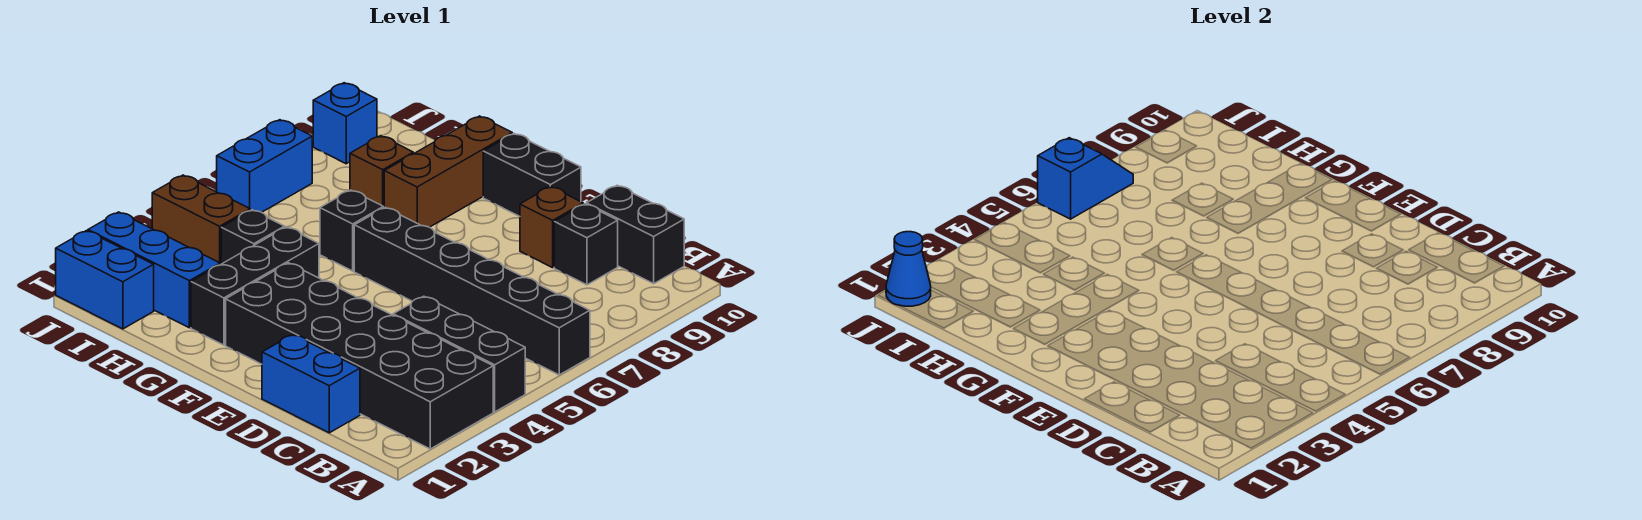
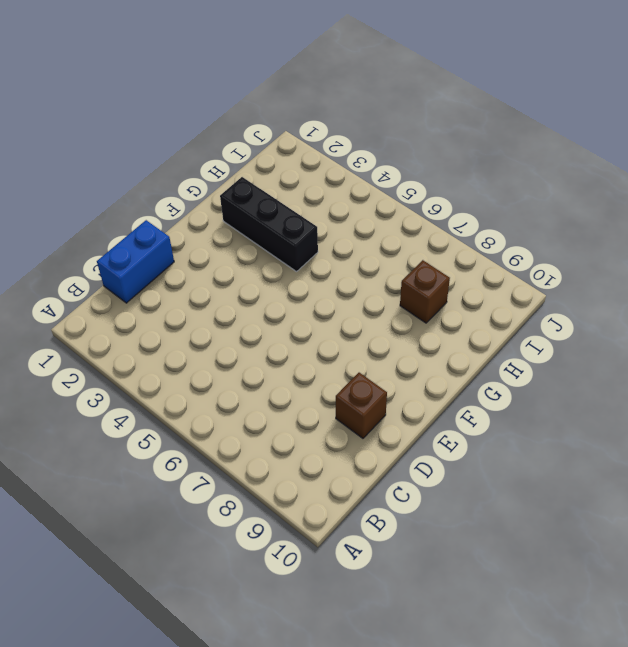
none -> black brick A2:F3 level 1
none -> black brick A4:C4 level 1
none -> black brick A6:F6 level 1

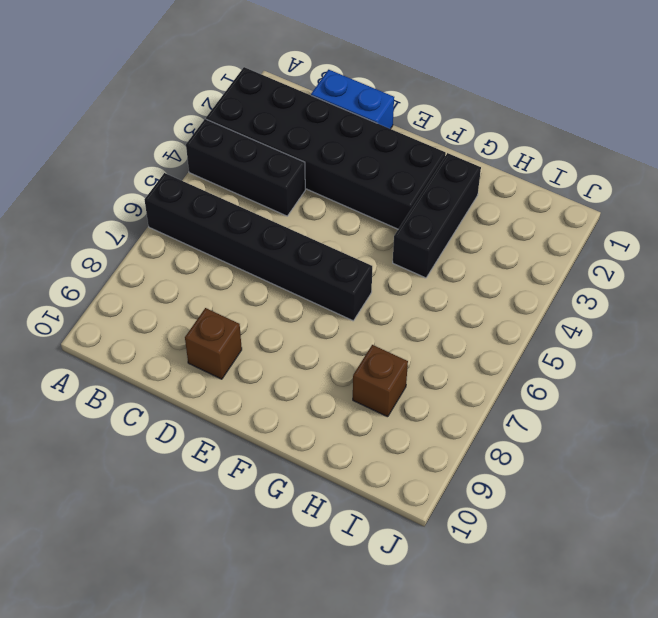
none -> black brick B10:C10 level 1
none -> black brick C9 level 1
none -> black brick E10:F10 level 1

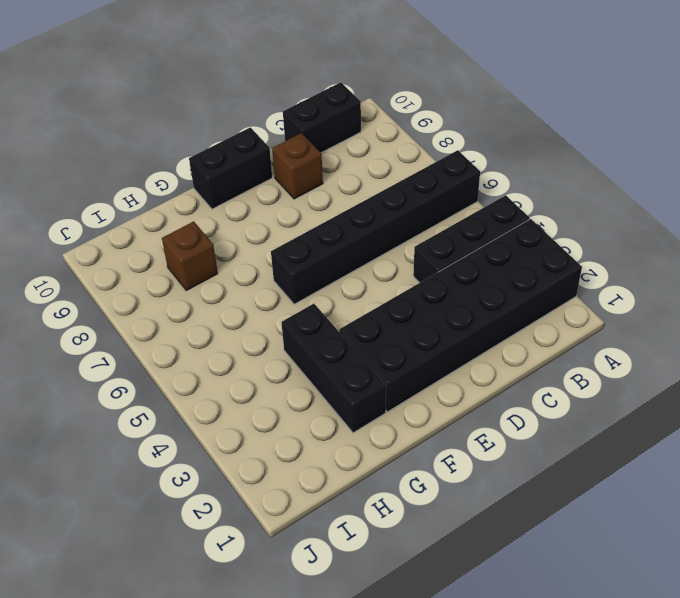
none -> blue brick C1:D1 level 1
none -> black brick C9 level 1
none -> black brick G6 level 1

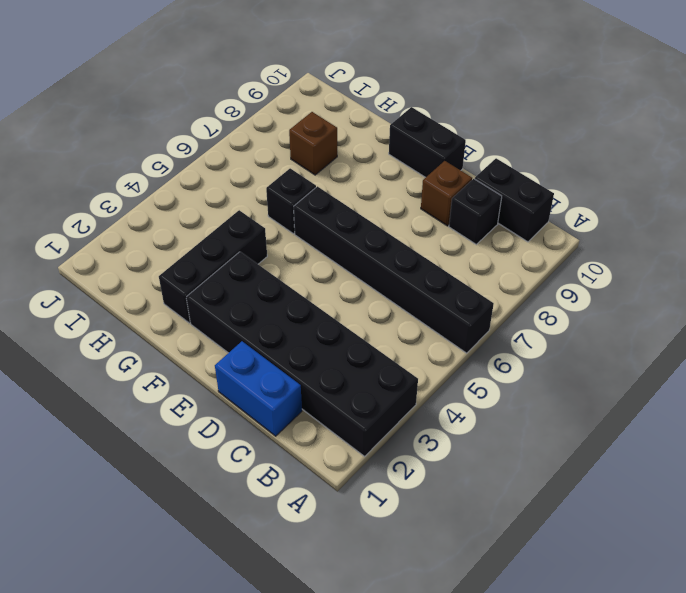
none -> black brick A4:C4 level 1
none -> brown brick G8:G10 level 1
none -> blue brick H2:J2 level 1

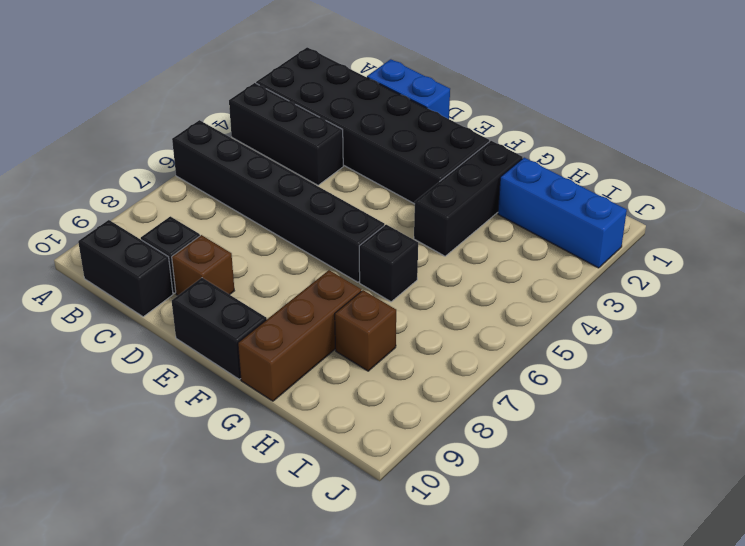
none -> black brick H4 level 1
none -> blue brick I1:J1 level 1
none -> brown brick I4:J4 level 1

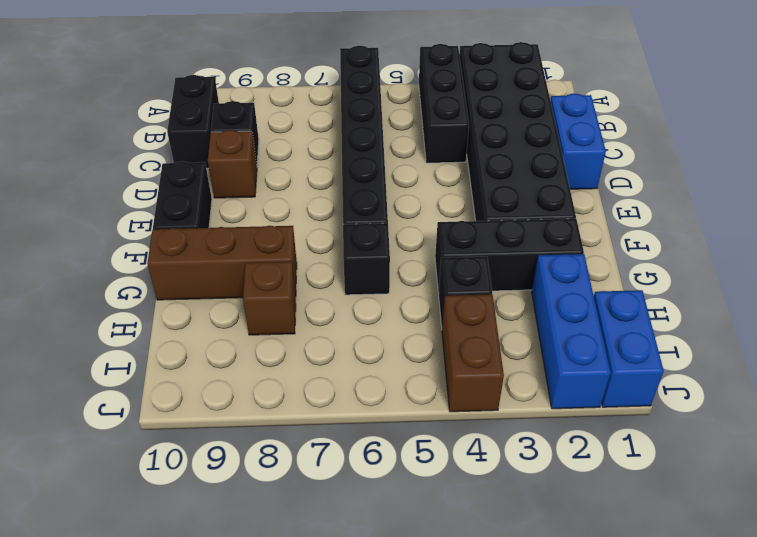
none -> blue brick J6:J7 level 1
none -> blue brick J9 level 1
none -> blue cone J1 level 2

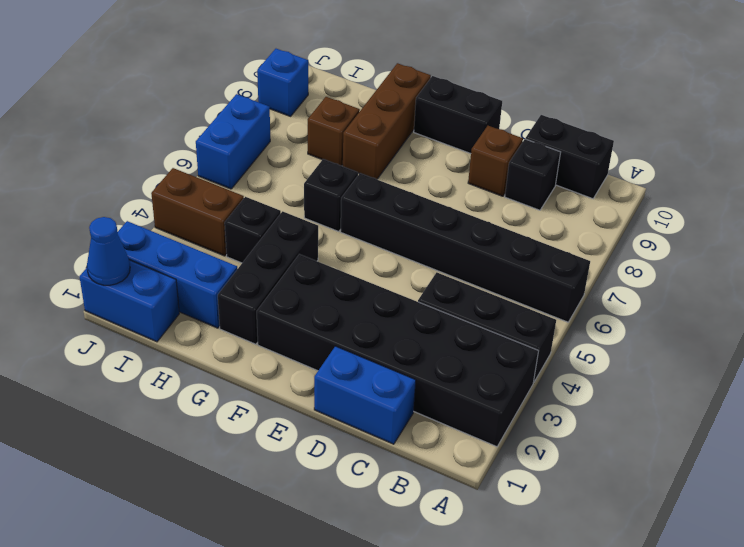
none -> blue slope J6:J7 level 2 top 6

